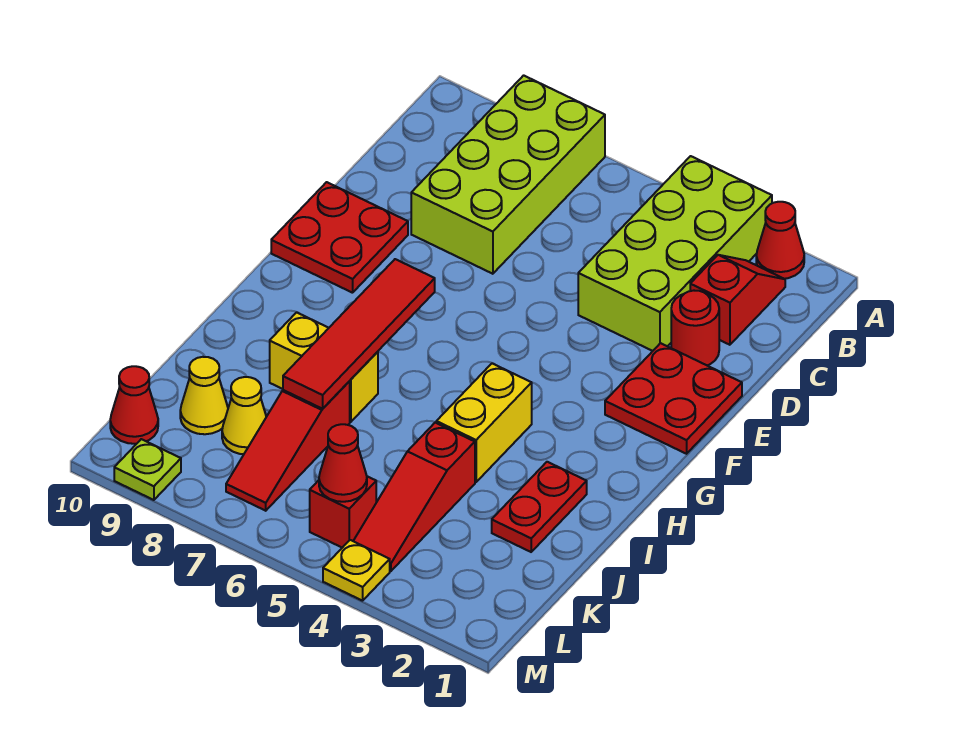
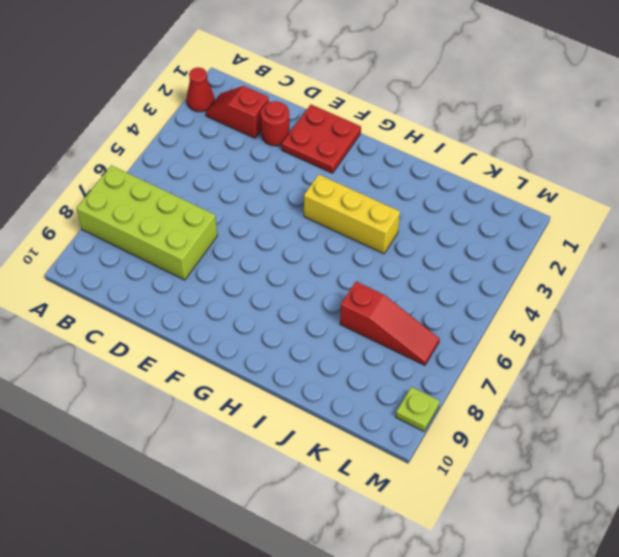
yellow brick G4:I4 level 1 -> yellow brick H4:I4 level 1
none -> lime brick A3:D4 level 1
none -> red plate E9:F10 level 1
none -> red plate I2:J2 level 1

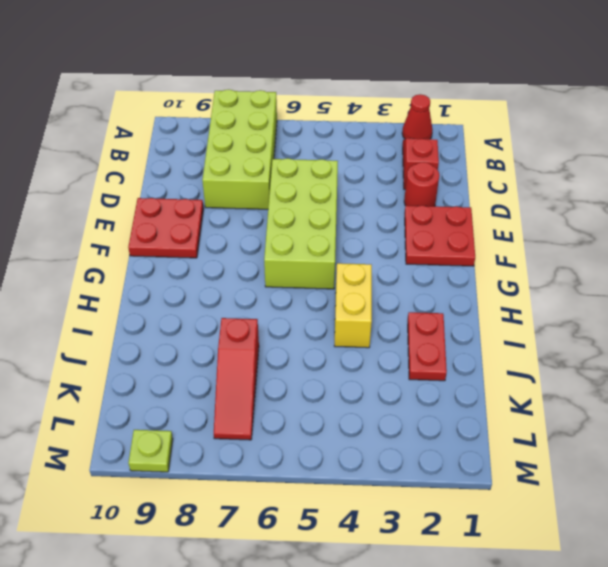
lime brick D5:G6 level 1 -> lime brick A3:D4 level 1
none -> yellow brick I7:I8 level 1
none -> red slope J4:L4 level 1 top J
none -> yellow cone K8 level 1

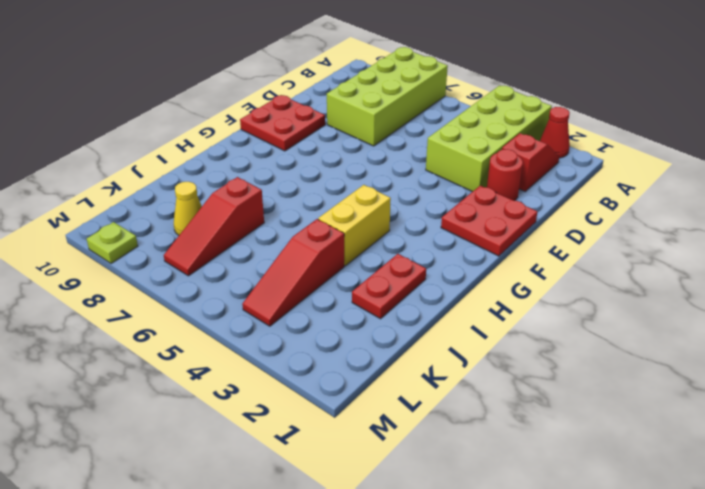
none -> yellow brick I7:I8 level 1
none -> yellow cone K9 level 1
none -> red brick L5 level 1

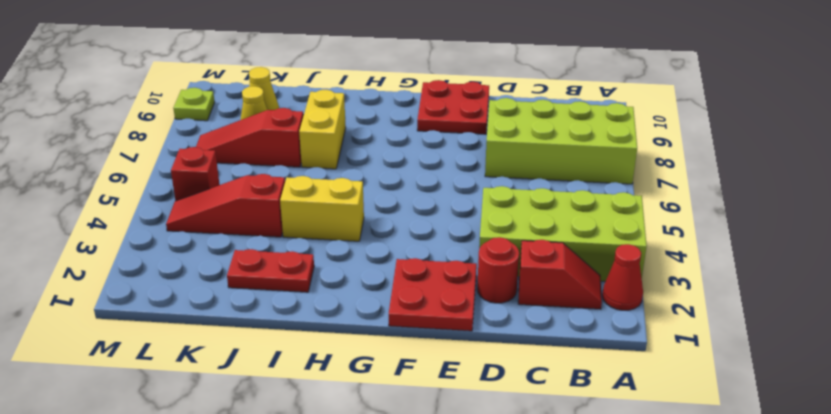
none -> red cone L10 level 1
none -> yellow plate M4 level 1
none -> red tile G7:J7 level 2

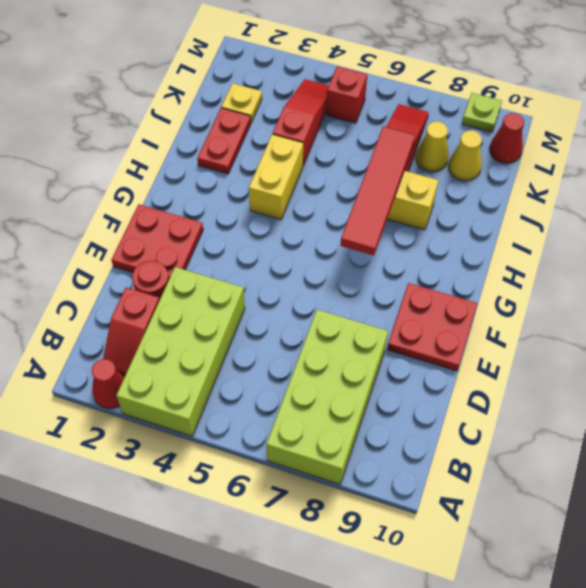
yellow plate K2 level 1 -> yellow plate M4 level 1
none -> red cone L5 level 2

